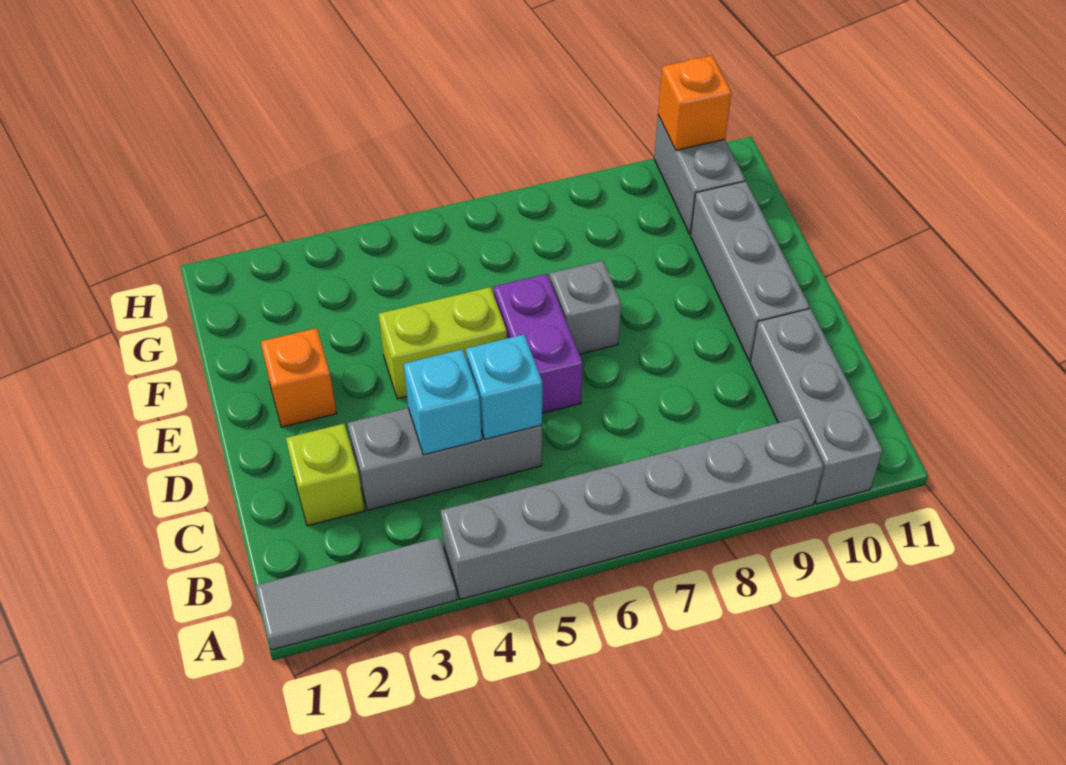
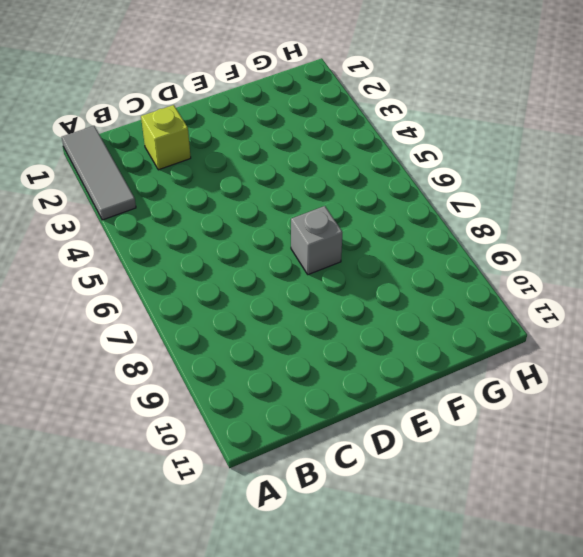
none -> grey brick A4:A9 level 1
none -> grey brick A10:C10 level 1
none -> grey brick C3:C5 level 1

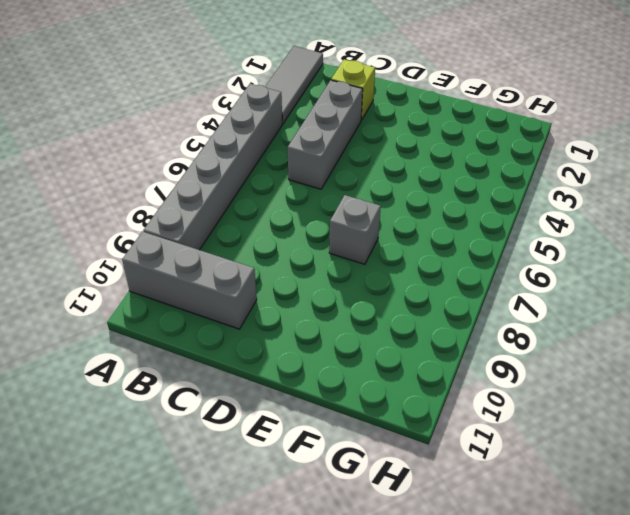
none -> purple brick D6:E6 level 1
none -> grey brick D10:F10 level 1
none -> orange brick E2 level 1

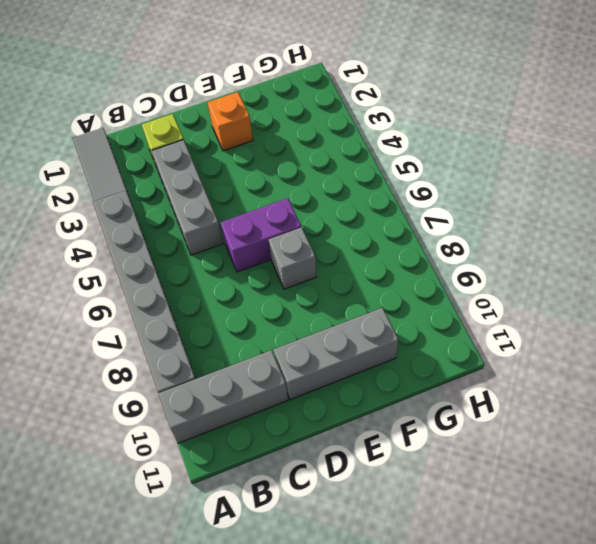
none -> lime brick E4:E5 level 1
none -> grey brick G10:H10 level 1
none -> cyan brick C4 level 2

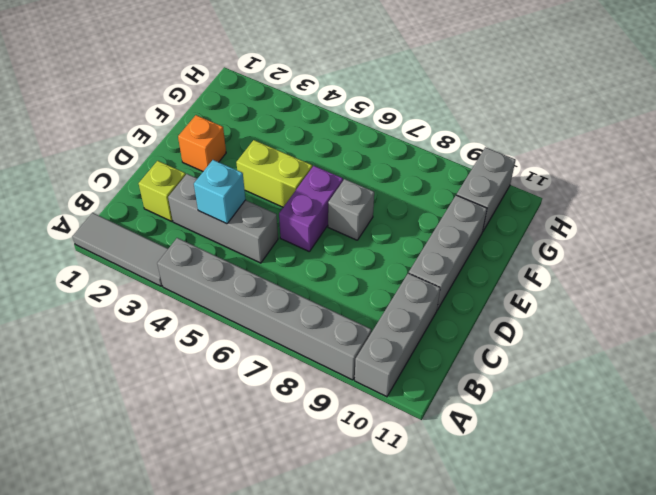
none -> cyan brick C5 level 2
none -> orange brick H10 level 2

